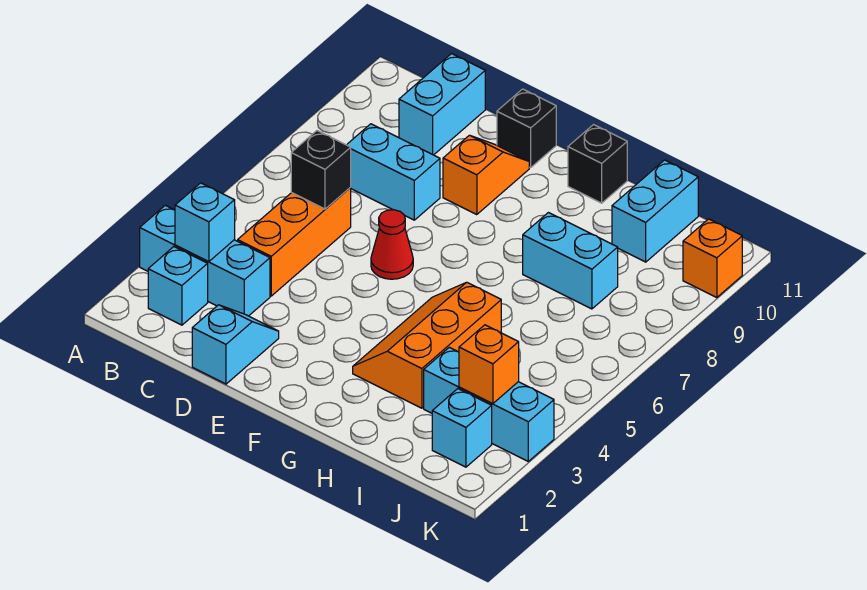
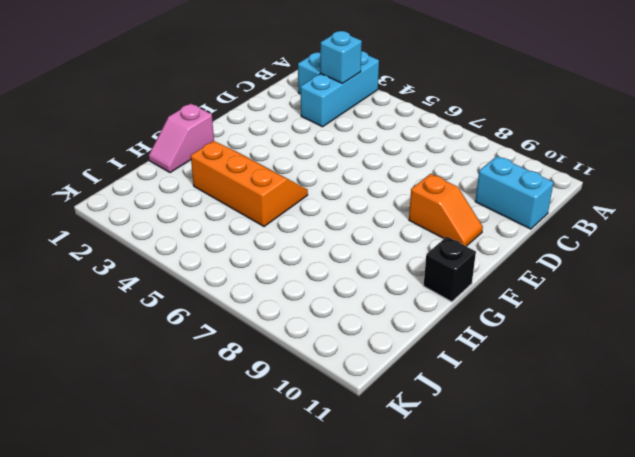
pink slope G1:H1 level 1 top G -> none
none -> orange brick C4:C6 level 1
none -> cyan brick C8:D8 level 1
none -> cyan slope D1:D2 level 1 top 1

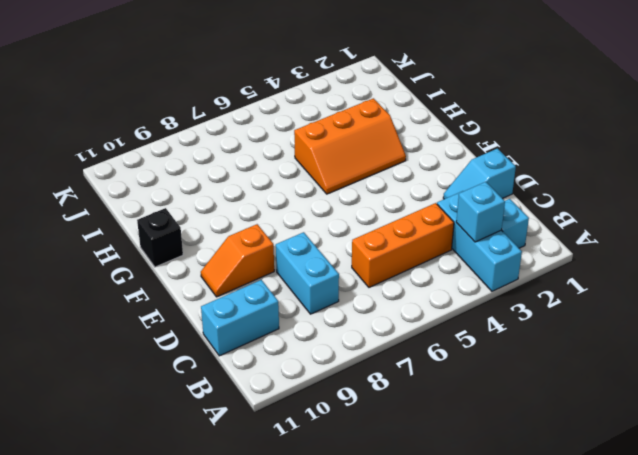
none -> red cone E6 level 1
none -> black brick E11 level 1
none -> cyan brick H8:I8 level 1

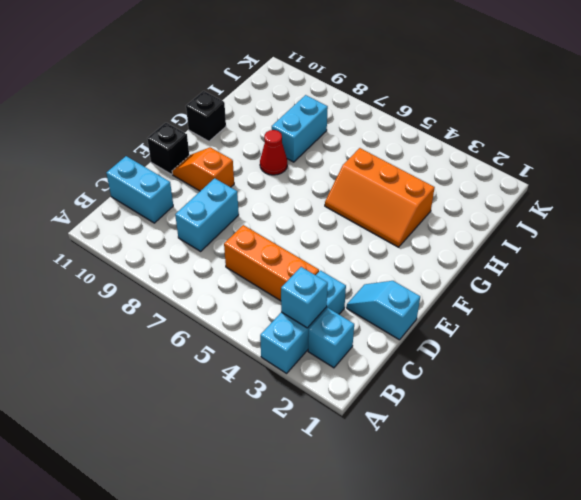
red cone G8 level 1 -> red cone E6 level 1
none -> cyan brick I3:K3 level 1
none -> cyan brick I10:I11 level 1
none -> cyan brick J2 level 1

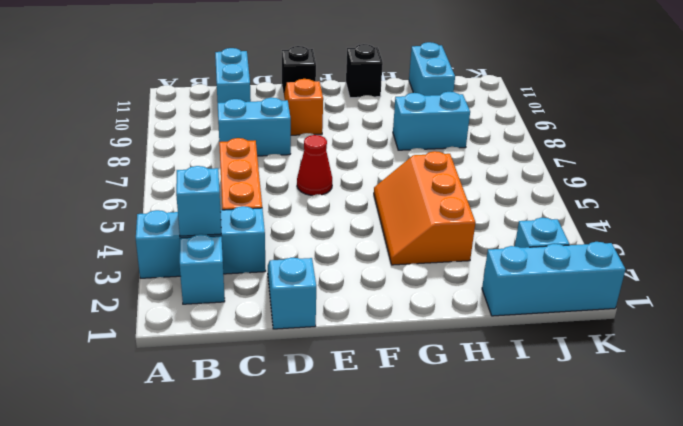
cyan brick I1:K1 level 1 -> cyan brick I3:K3 level 1
none -> orange brick K10 level 1
none -> black brick C6 level 2
none -> orange brick J3 level 2

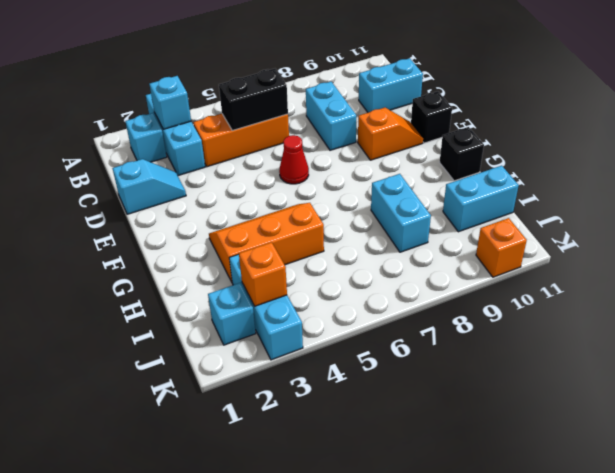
black brick C5:C6 level 2 -> black brick C6 level 2

